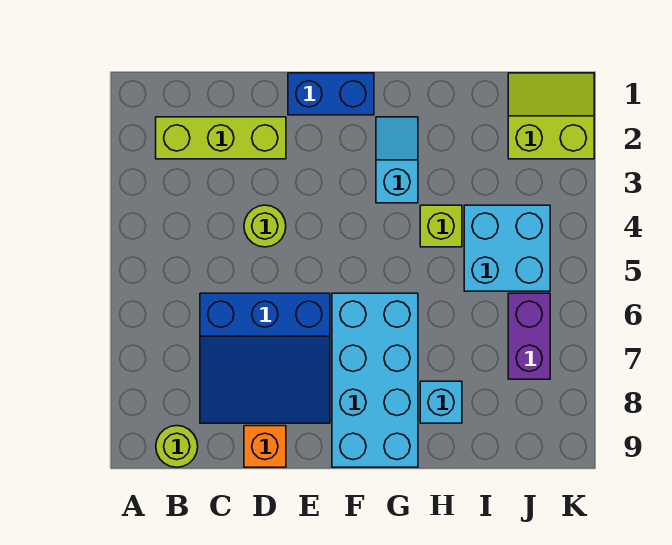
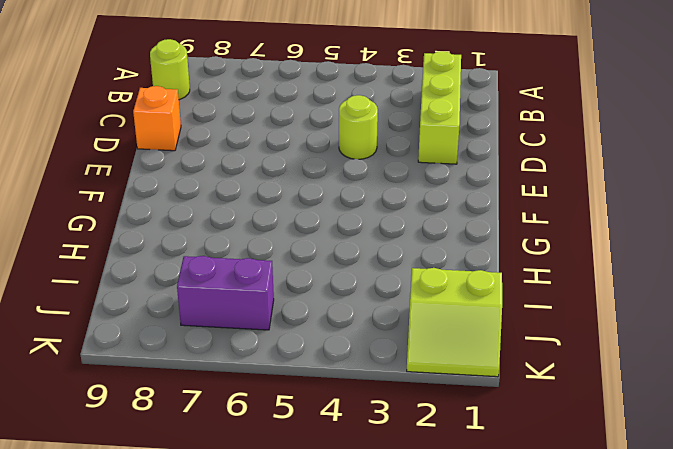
lime slope J1:K2 level 1 top J -> lime slope J1:K2 level 1 top 2
none -> blue slope C6:E8 level 1 top 6
none -> blue brick E1:F1 level 1
none -> cyan brick F6:G9 level 1

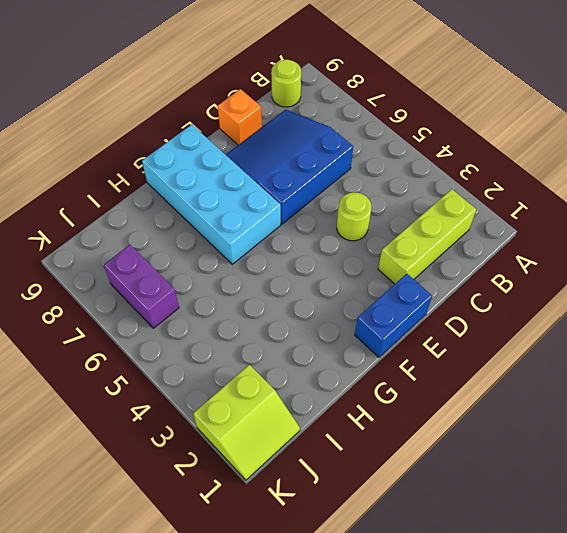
none -> cyan slope G2:G3 level 1 top 3
none -> lime brick H4 level 1
none -> cyan brick H8 level 1

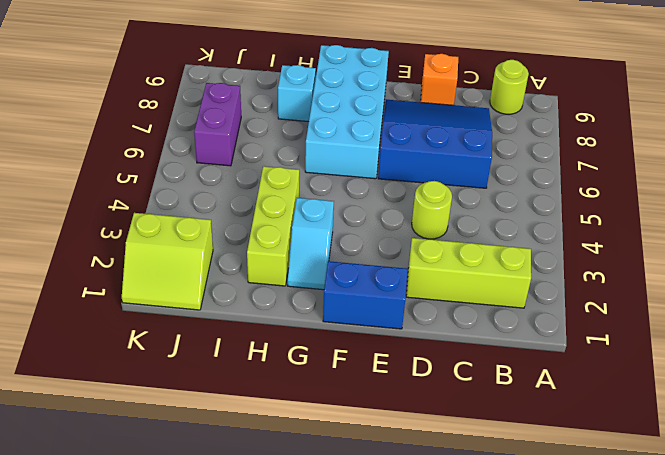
lime brick H2:H4 level 1 -> lime brick H4 level 1
none -> cyan brick I4:J5 level 1

